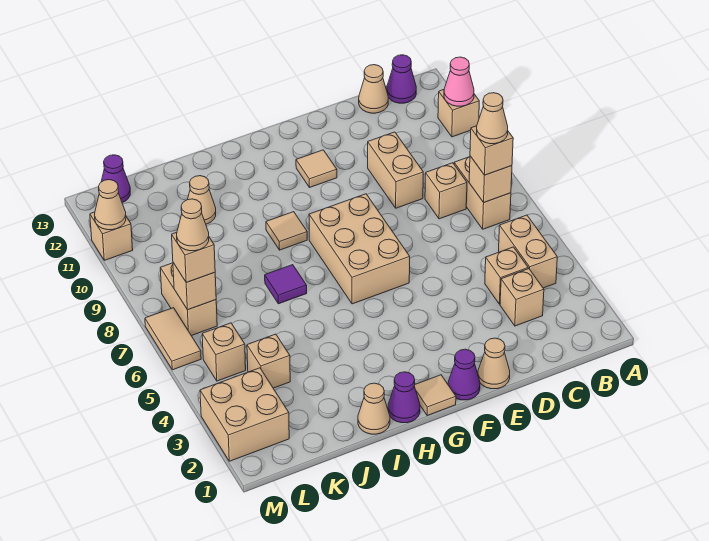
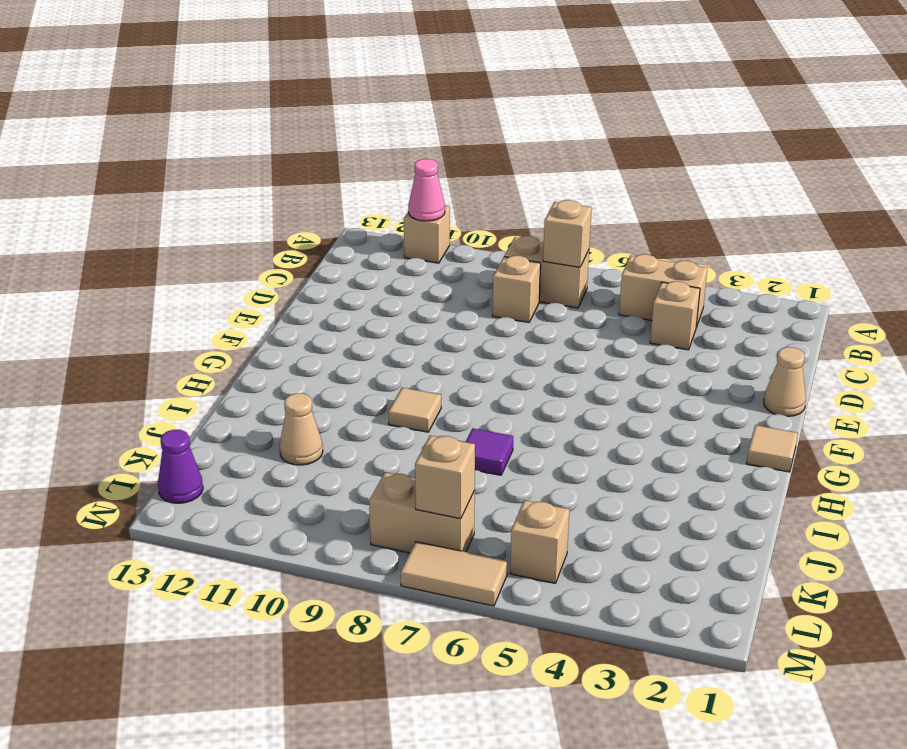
none -> purple cone B13 level 1
none -> tan brick C3 level 1
none -> tan cone C13 level 1
none -> tan brick D9:D10 level 1

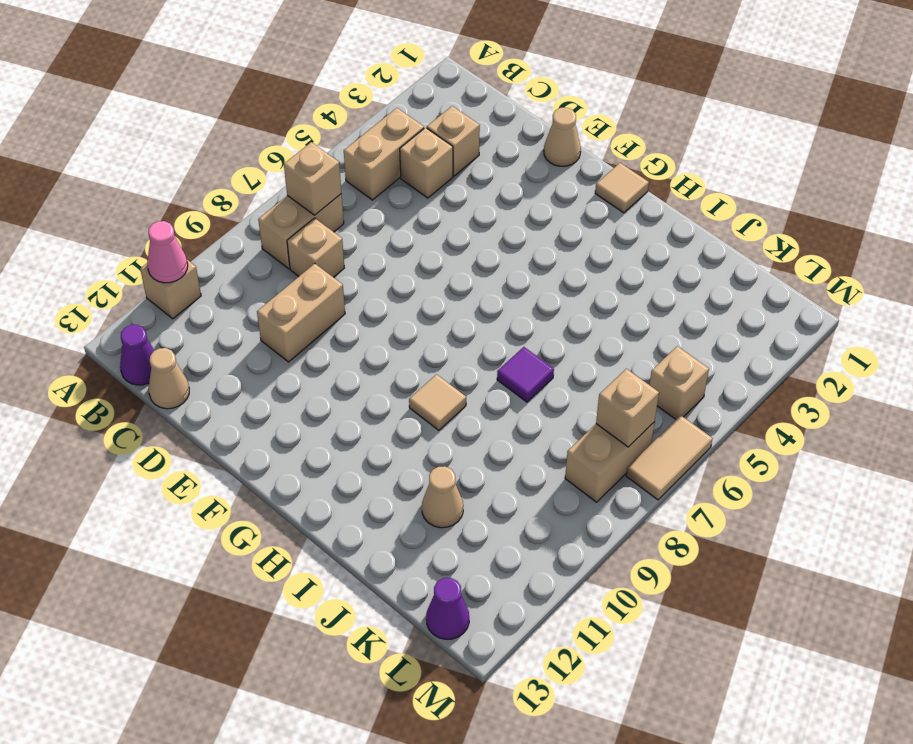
none -> purple cone F1 level 1
none -> tan brick F6:G8 level 1
none -> tan tile F11 level 1
none -> purple cone H1 level 1

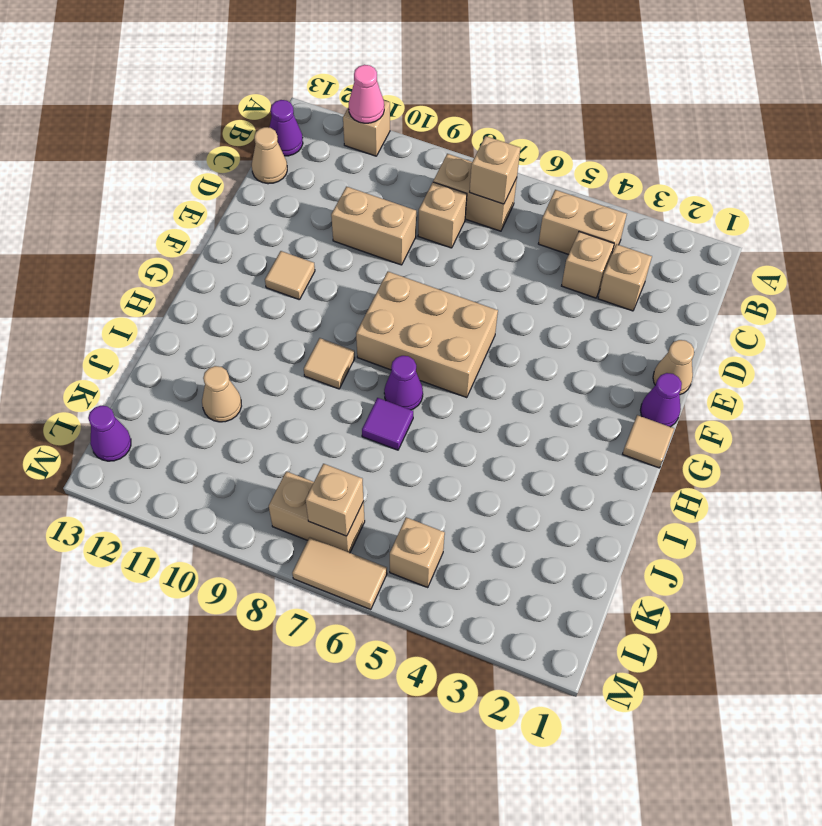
purple cone H7 level 1 -> purple cone H1 level 1
none -> tan cone I1 level 1
none -> tan brick K4 level 1
none -> tan brick L2:M3 level 1
none -> tan brick M11 level 1

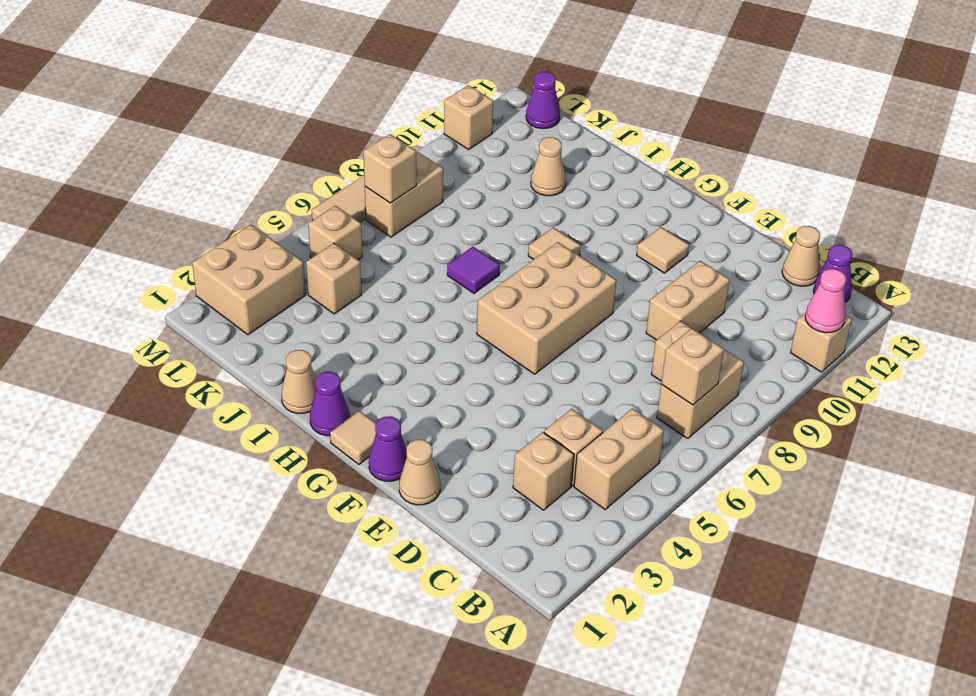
none -> tan cone M11 level 2
none -> tan brick B7 level 3
none -> tan brick L7 level 3
none -> tan cone B7 level 4

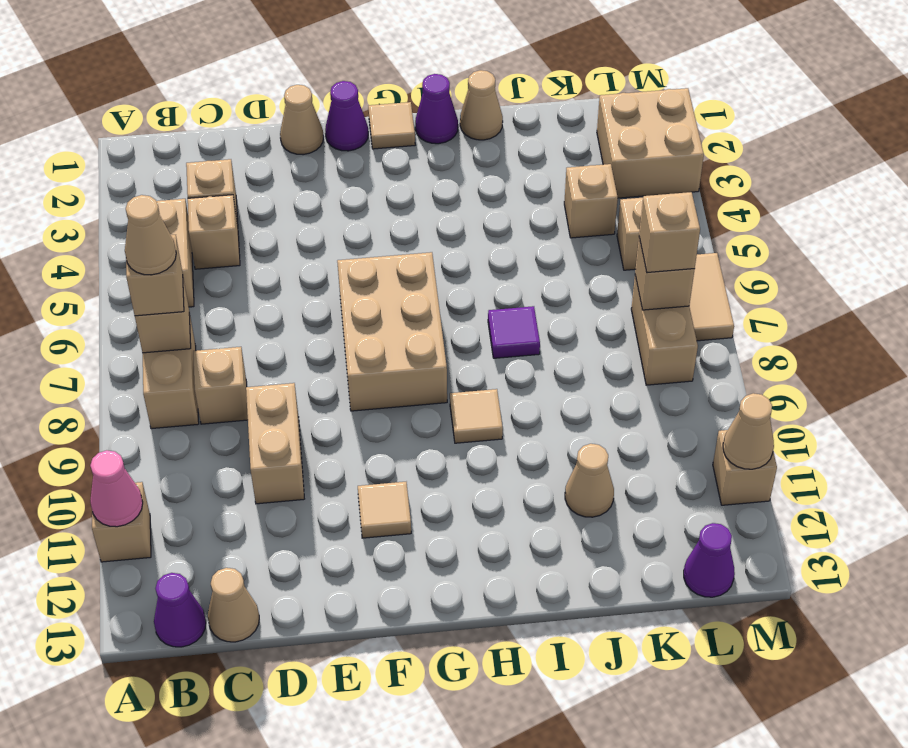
none -> tan cone L7 level 4

